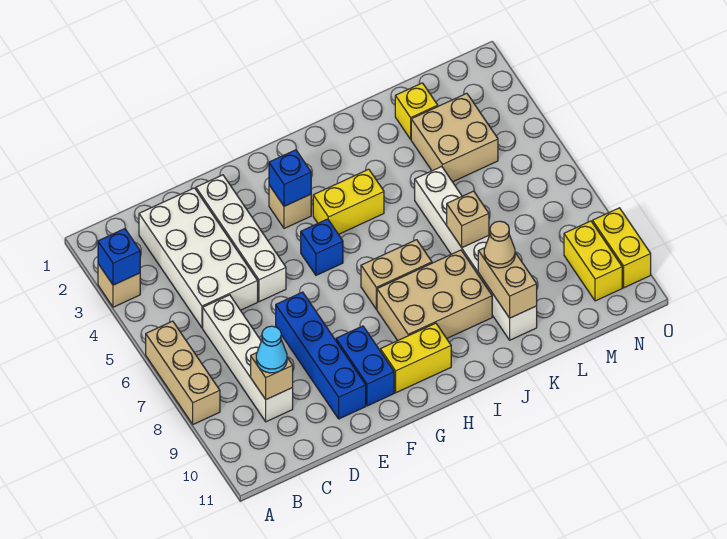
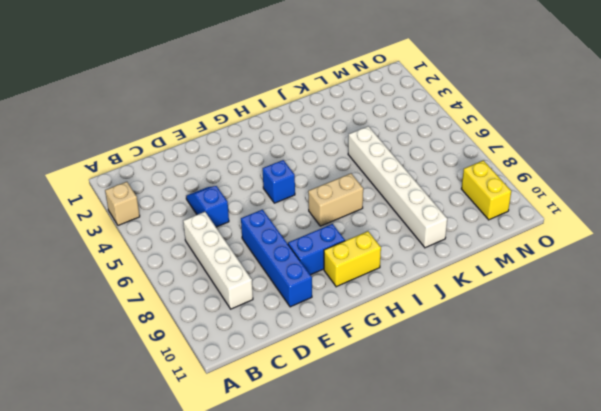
blue slope D4:D5 level 1 top 5 -> white brick C2:D5 level 1
blue brick F9:G9 level 1 -> blue brick F9:F10 level 1
none -> tan brick A6:A8 level 1
none -> white brick E2:E5 level 1
none -> tan brick G3 level 1

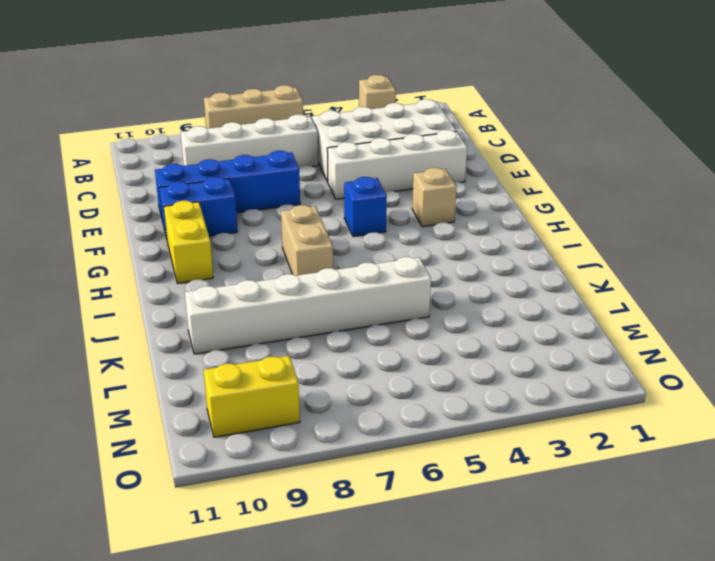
none -> yellow brick H4:I4 level 1
none -> tan brick H8:J9 level 1
none -> yellow brick L2 level 1

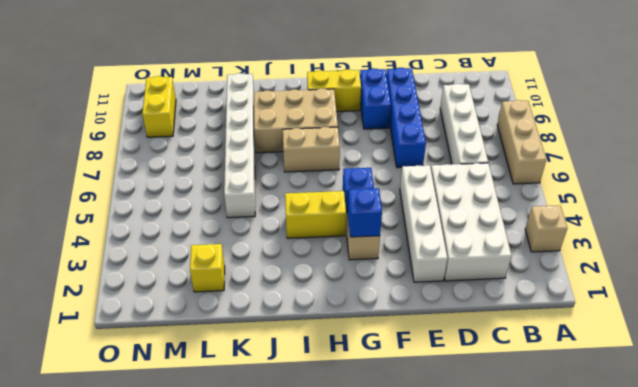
none -> tan brick L3:M4 level 1
none -> yellow brick O9:O10 level 1
none -> blue brick A3 level 2

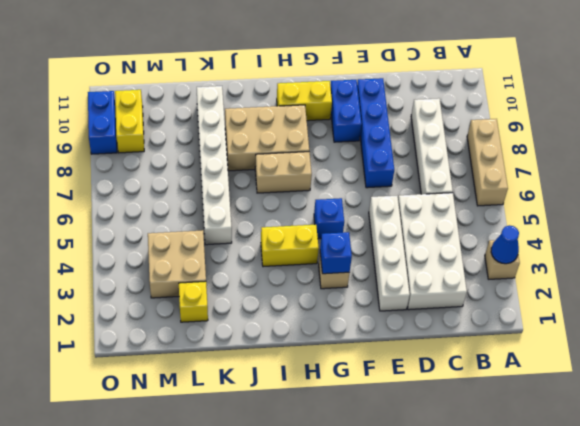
blue cone A3 level 2 -> blue brick A3 level 2
blue brick O9:O10 level 1 -> yellow brick O9:O10 level 1
none -> tan brick C9 level 2
none -> tan brick K7 level 2
none -> tan brick K9:K10 level 2

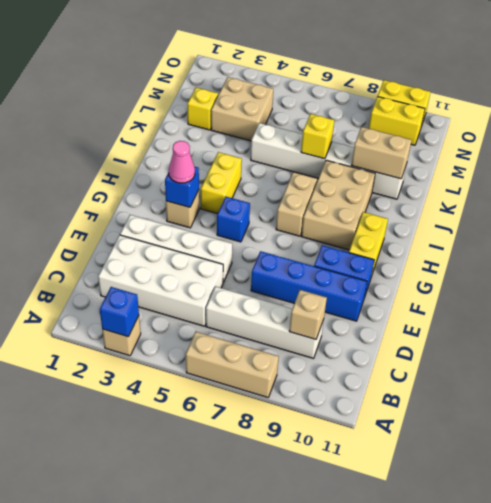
pink cone G3 level 3 -> none
yellow brick K7 level 2 -> tan brick K7 level 2
none -> cyan cone C9 level 3
none -> tan cone K9 level 3

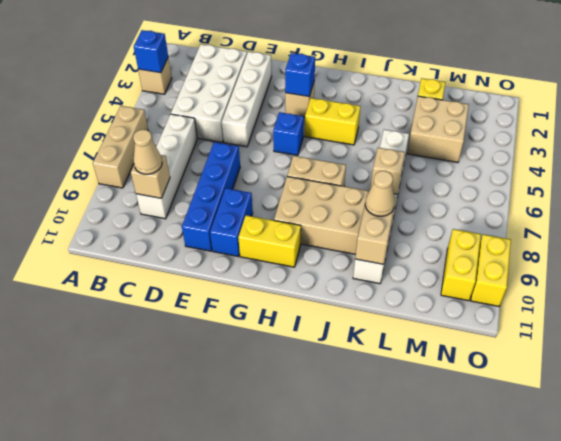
tan cone C9 level 3 -> cyan cone C9 level 3

